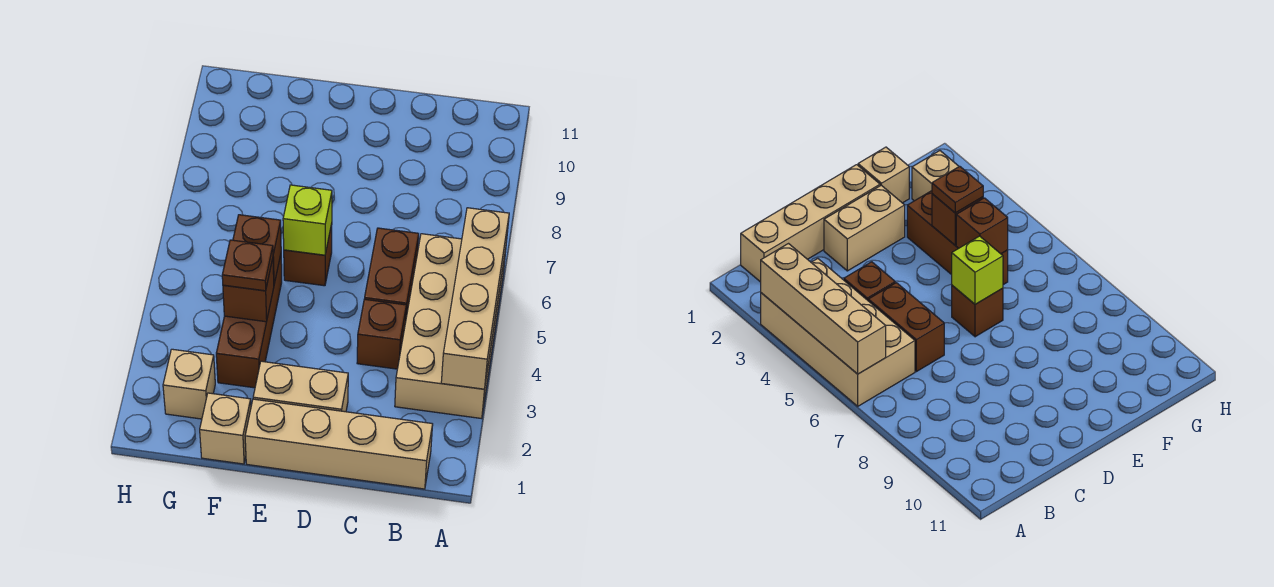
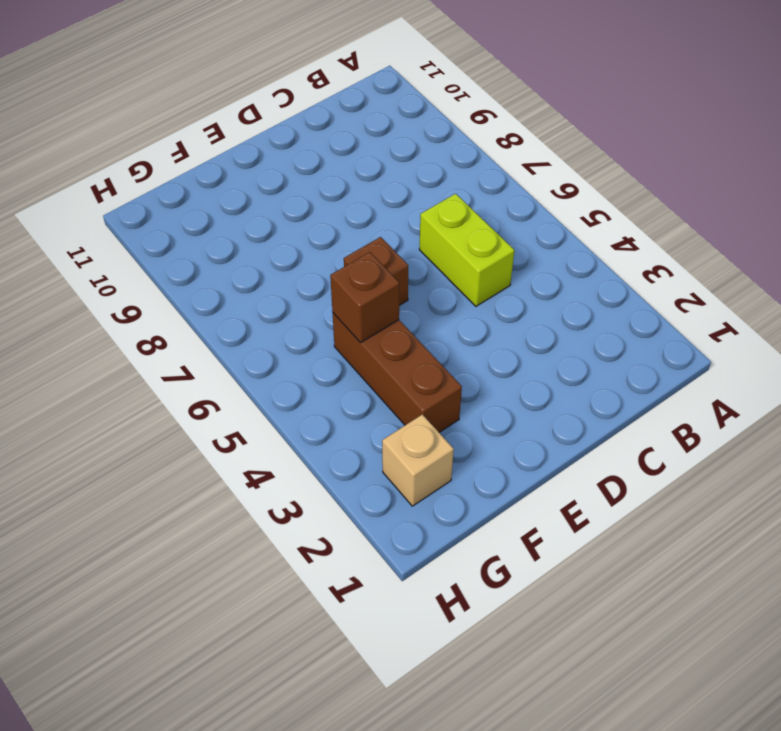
lime brick C5:C6 level 1 -> brown brick C5:C6 level 1
none -> tan brick A3:B6 level 1
none -> tan brick B1:E1 level 1
none -> brown brick C4 level 1

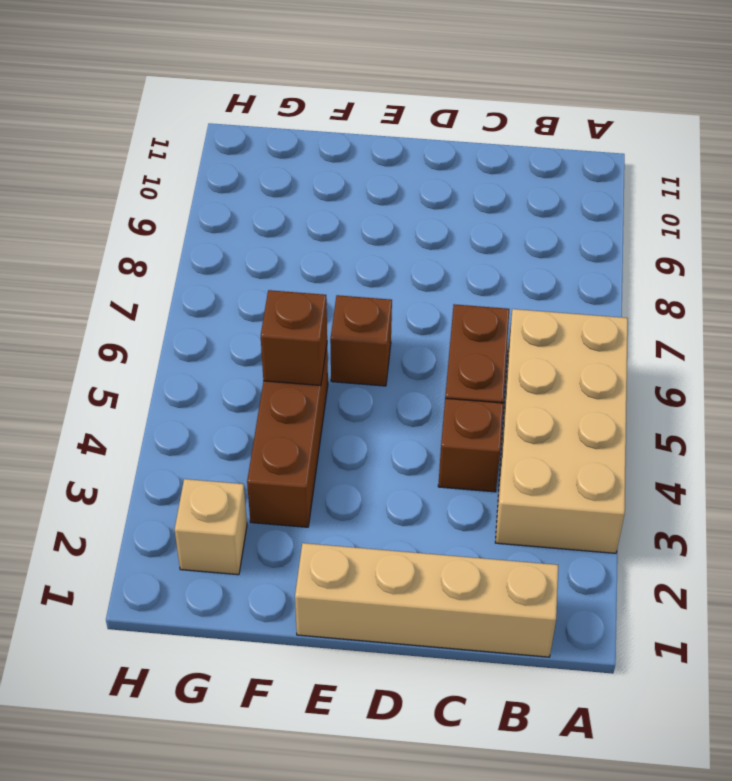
none -> tan brick D2:E2 level 1
none -> tan brick F1 level 1
none -> tan brick A3:A6 level 2

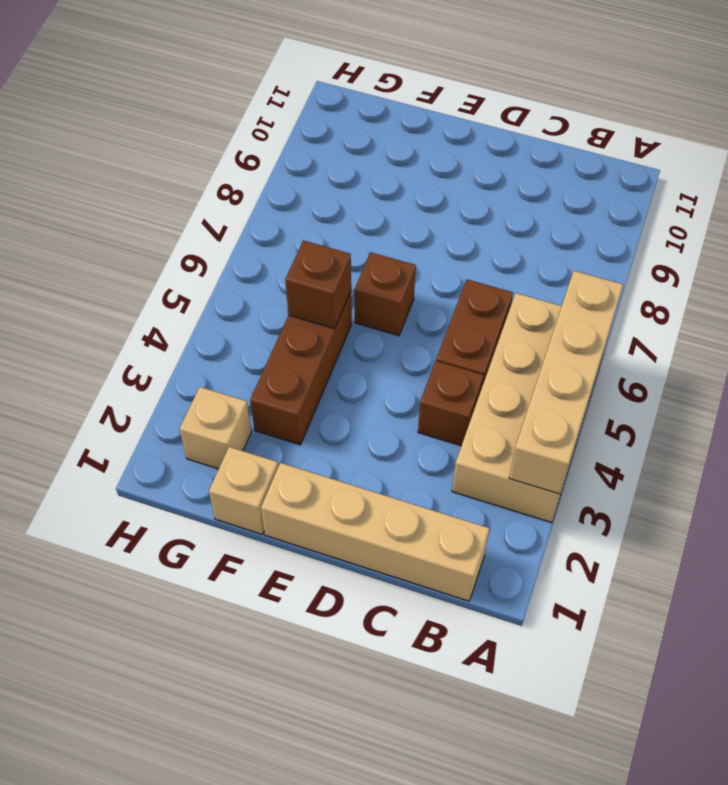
none -> tan brick D2:E2 level 1
none -> lime brick E6 level 2
none -> brown brick F4 level 2

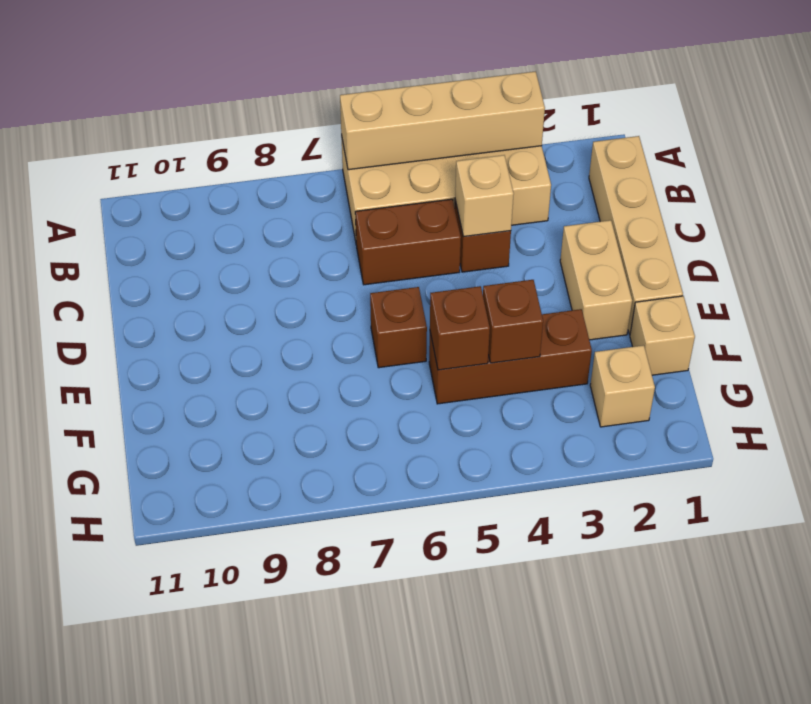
tan brick C4 level 2 -> none
none -> lime brick E6 level 2
none -> brown plate F4 level 3

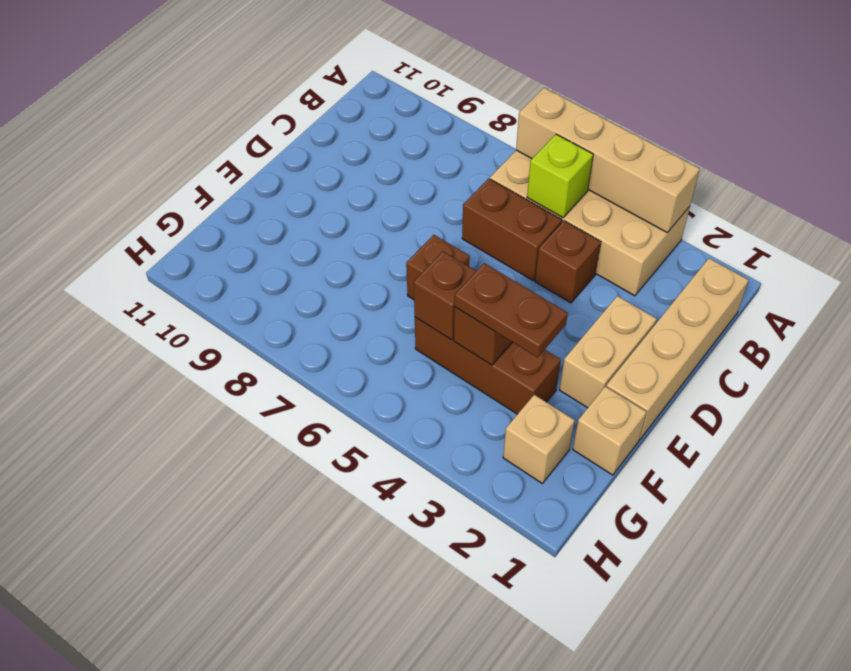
lime brick B5 level 2 -> lime brick E6 level 2
brown plate F3:F4 level 3 -> brown plate F4 level 3

